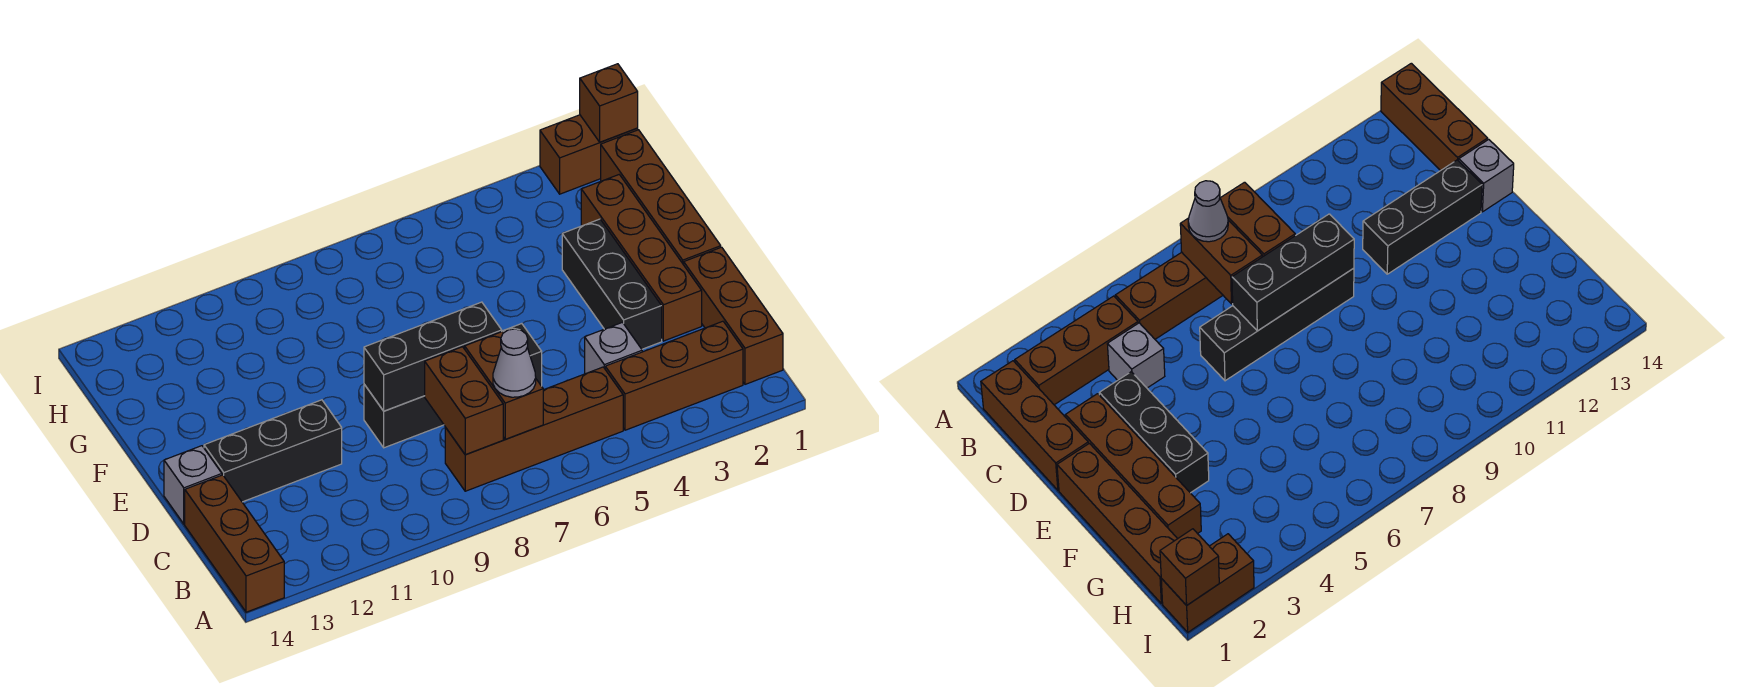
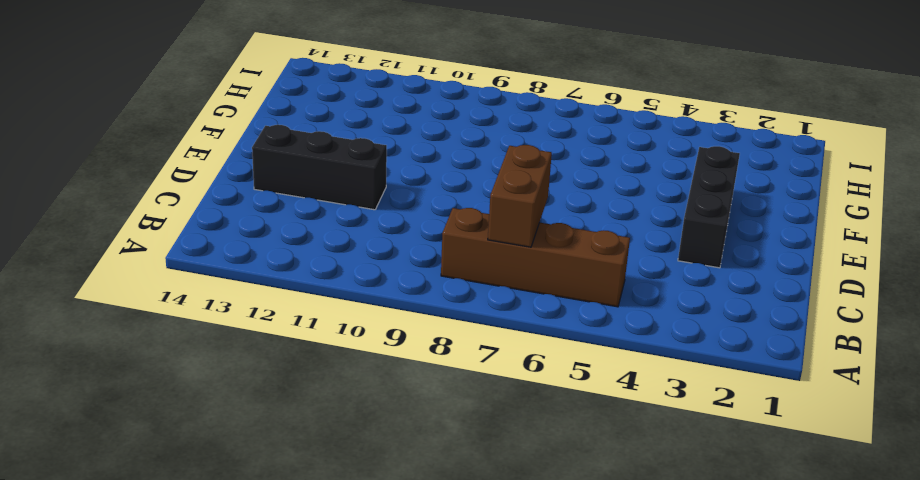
none -> brown brick A14:C14 level 1
none -> brown brick B1:D1 level 1
none -> brown brick B2:B4 level 1

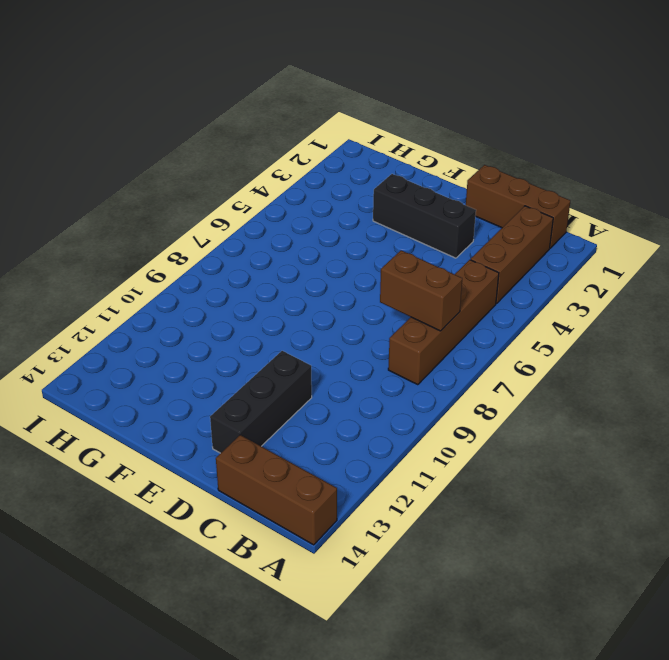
none -> grey brick C4 level 1
none -> brown brick D2:G2 level 1
none -> black brick D6:D9 level 1

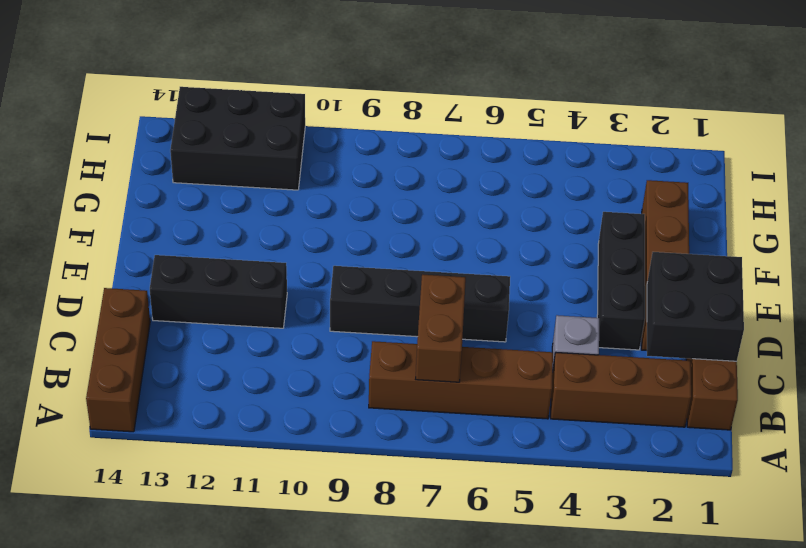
black brick C1:D2 level 2 -> none
black brick H11:I13 level 1 -> none
none -> grey brick D14 level 1
none -> brown brick E1:H1 level 1
none -> brown brick I1:I2 level 1

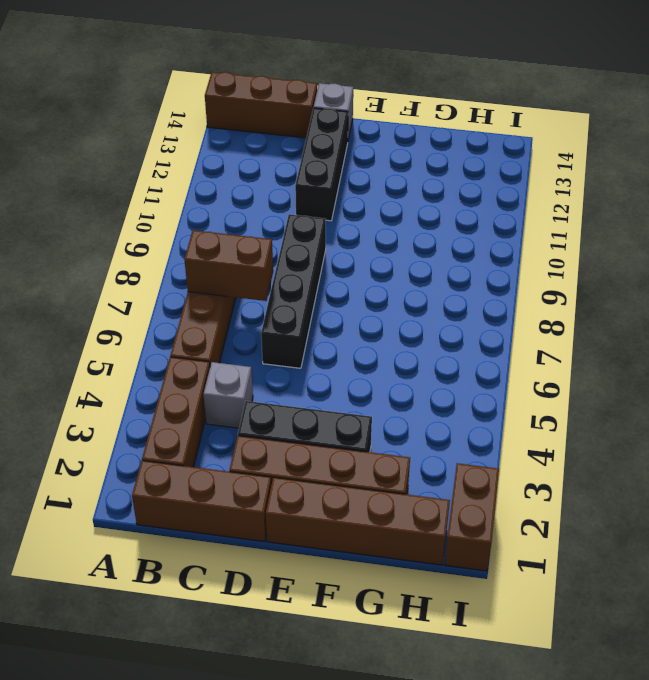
none -> brown brick B8:C8 level 2
none -> black brick D7:D9 level 2
none -> brown brick I1 level 2

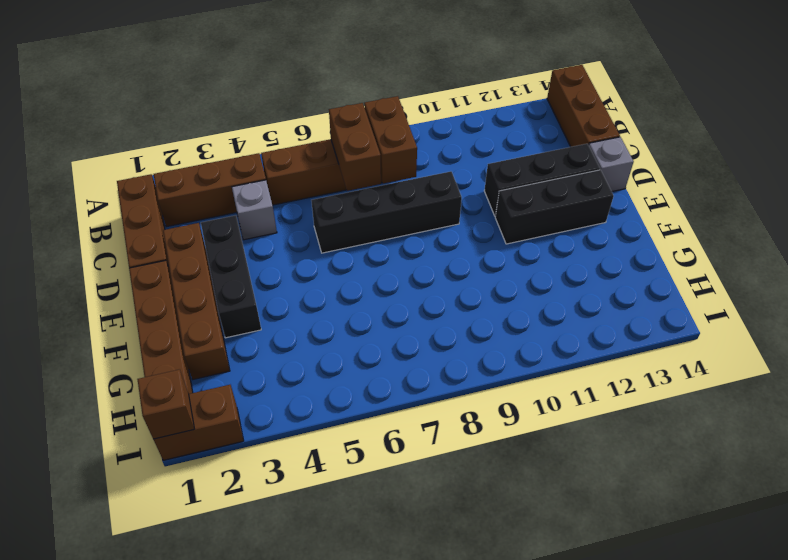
black brick E11:E13 level 1 -> black brick D7:D9 level 2
none -> grey cone B7 level 3

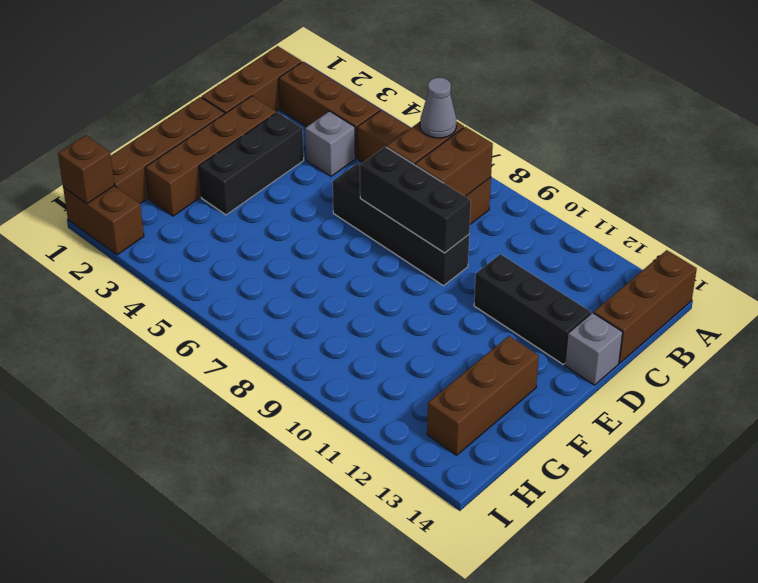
brown brick F13:H13 level 1 -> none

